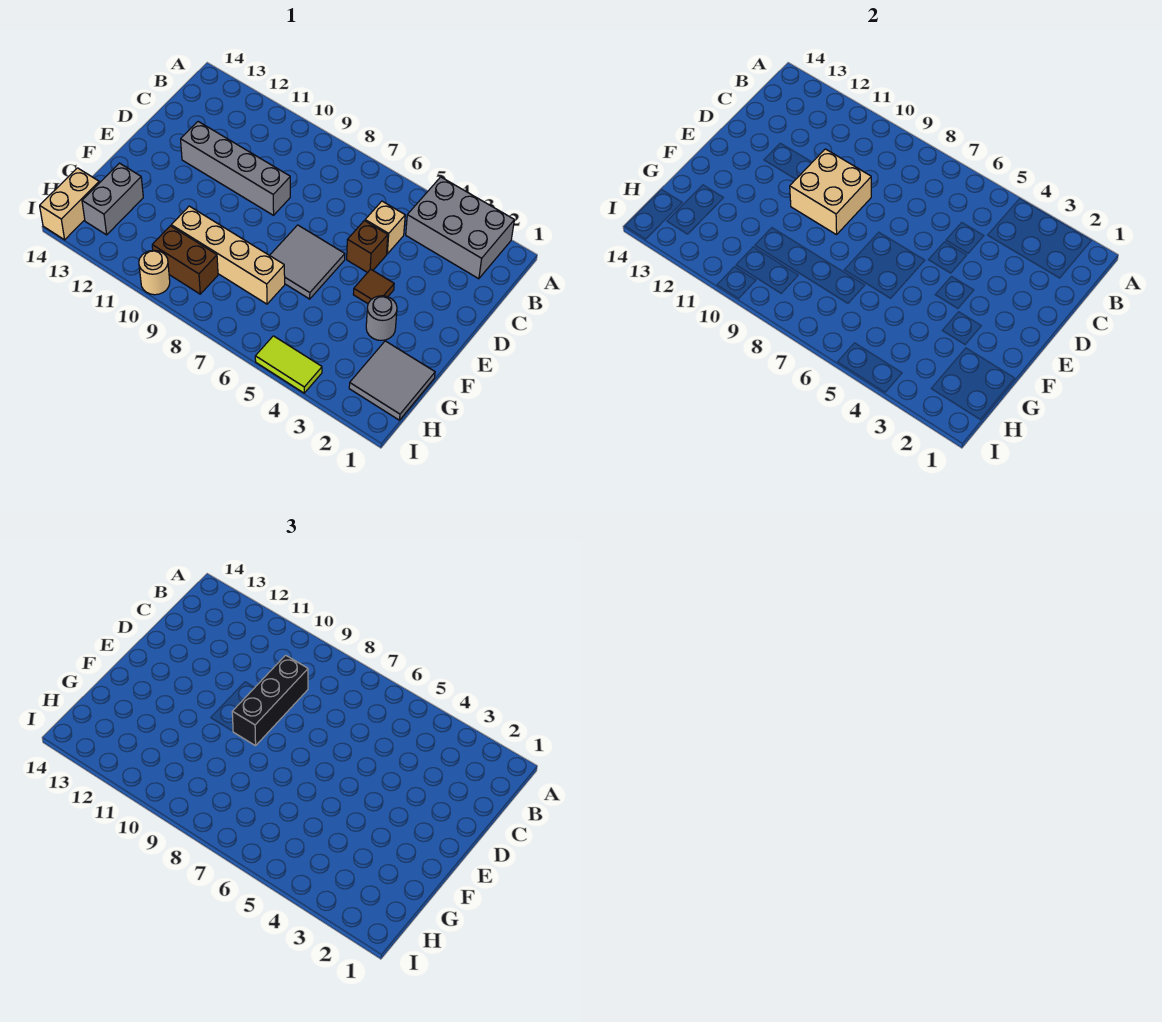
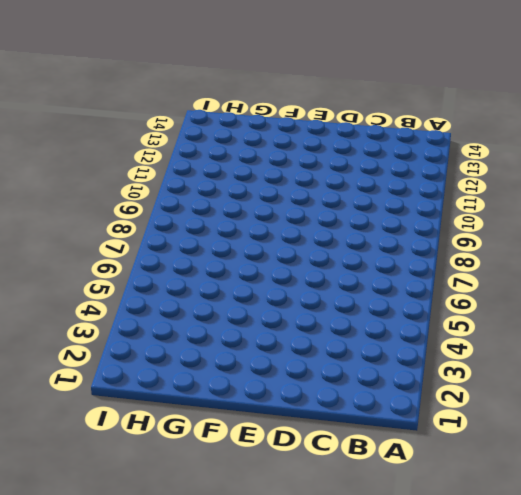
none -> grey brick A2:B4 level 1
none -> tan brick C5 level 1
none -> brown brick D5 level 1

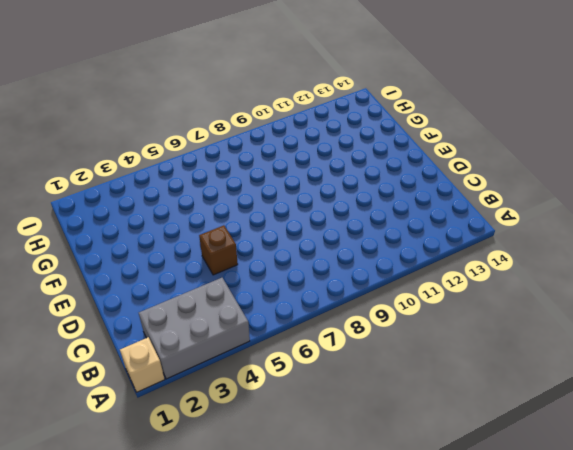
tan brick A1 level 1 -> tan brick C5 level 1
none -> grey brick D9:D12 level 1
none -> brown tile E4 level 1
none -> grey tile E6:F7 level 1

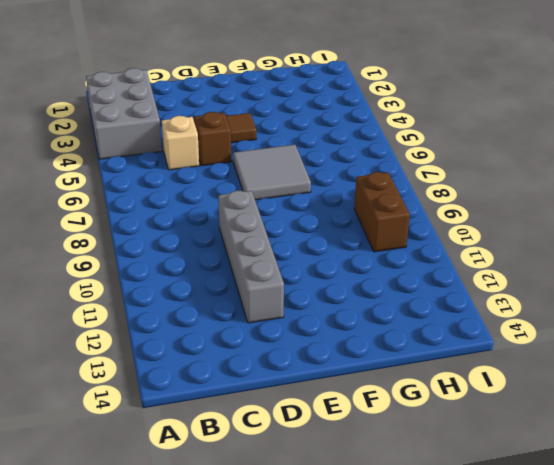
none -> grey round brick F3 level 1
none -> grey tile G1:H2 level 1
none -> tan brick G7:G10 level 1

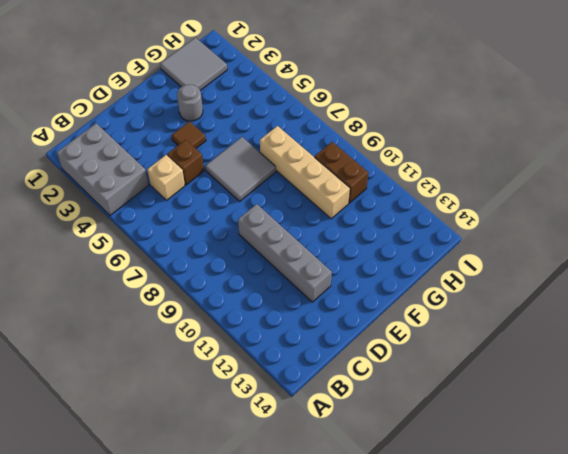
none -> grey brick G13:H13 level 1
none -> tan brick H14:I14 level 1
none -> lime tile I4:I5 level 1

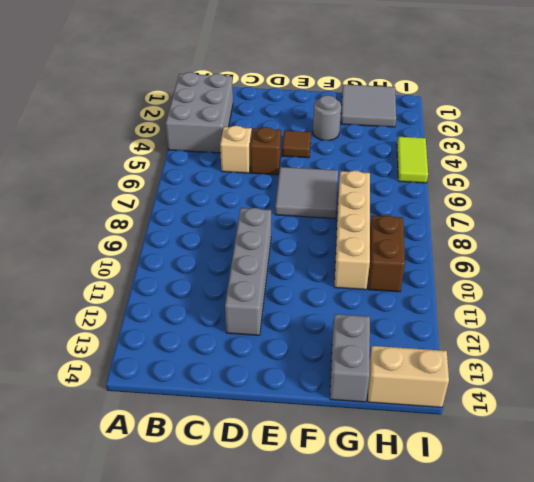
grey brick G13:G14 level 1 -> grey brick G13:H13 level 1
none -> tan round brick I10 level 1
none -> tan brick D9:E10 level 2
none -> black brick C9:E9 level 3

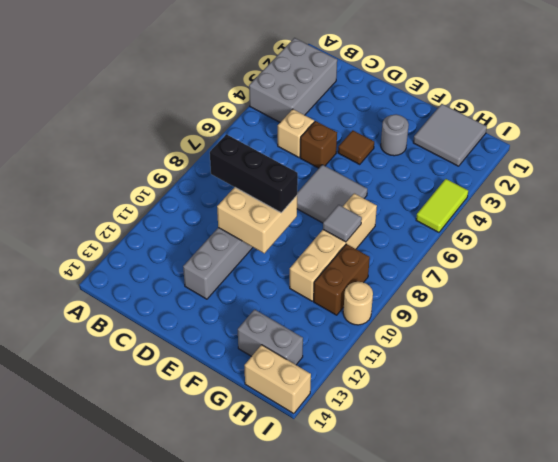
grey tile G8 level 2 -> none

